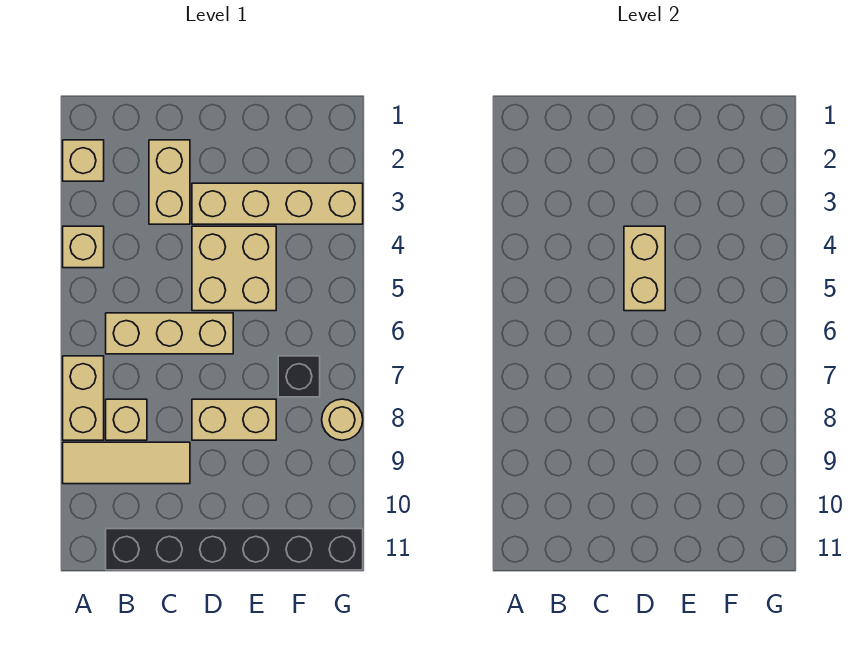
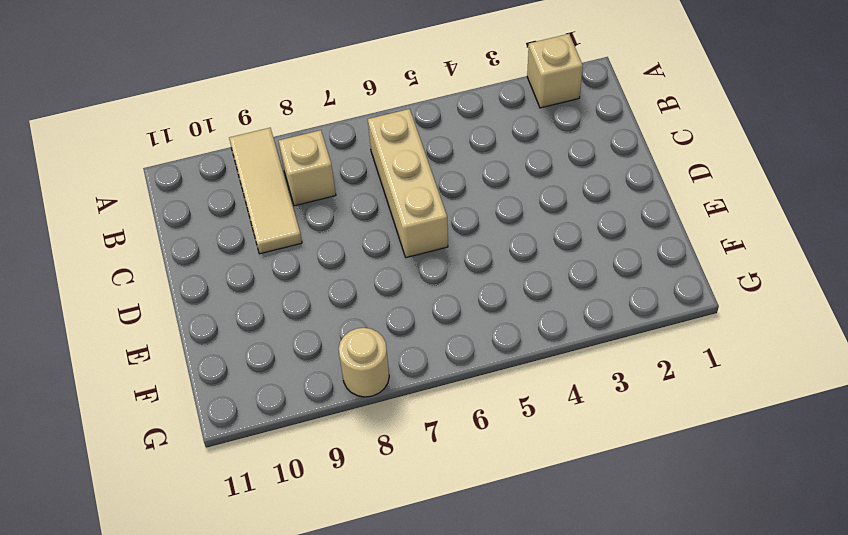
none -> tan brick A4 level 1
none -> tan brick A7:A8 level 1
none -> black brick B11:G11 level 1

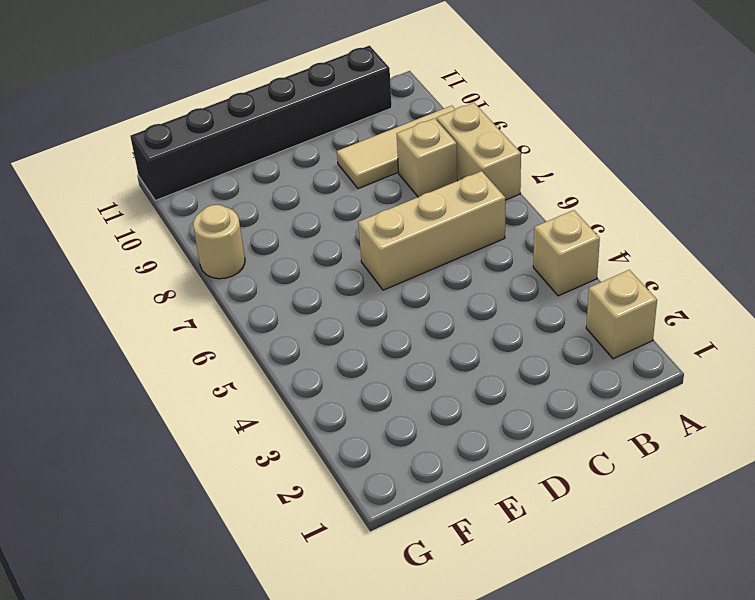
none -> tan brick C2:C3 level 1
none -> tan brick D3:G3 level 1
none -> tan brick D4:E5 level 1

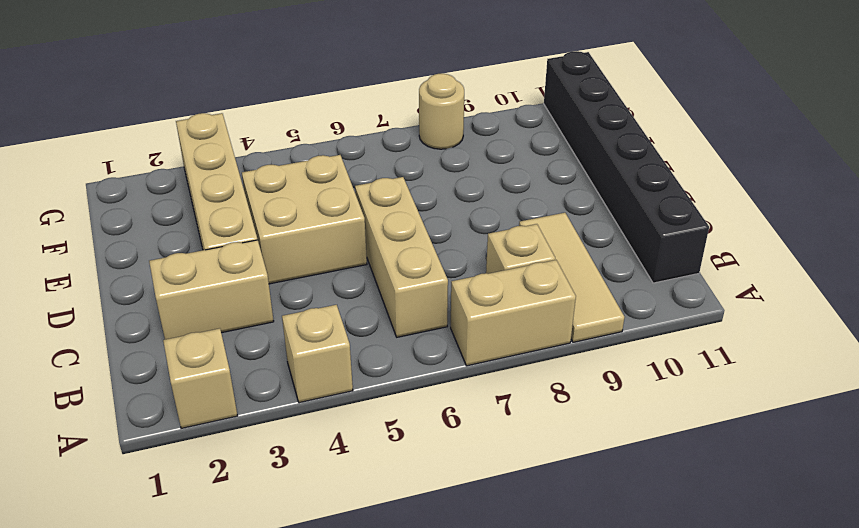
none -> tan brick D8:E8 level 1
none -> black brick F7 level 1
none -> tan brick D4:D5 level 2

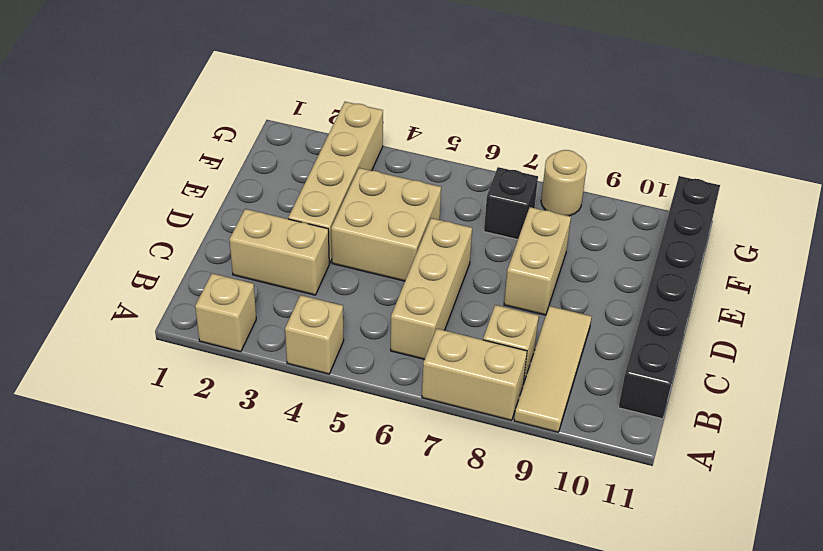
none -> tan brick D4:D5 level 2

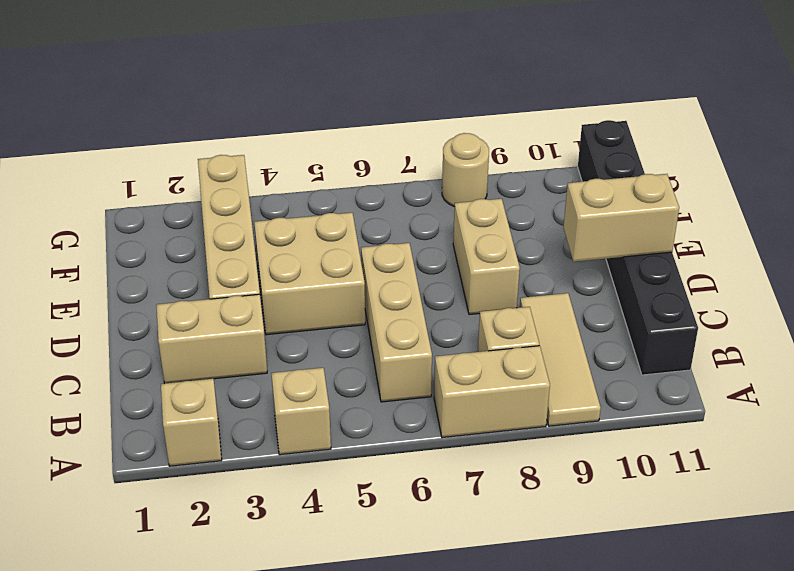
tan brick D10:D11 level 2 -> tan brick D4:D5 level 2
none -> black brick F7 level 1

